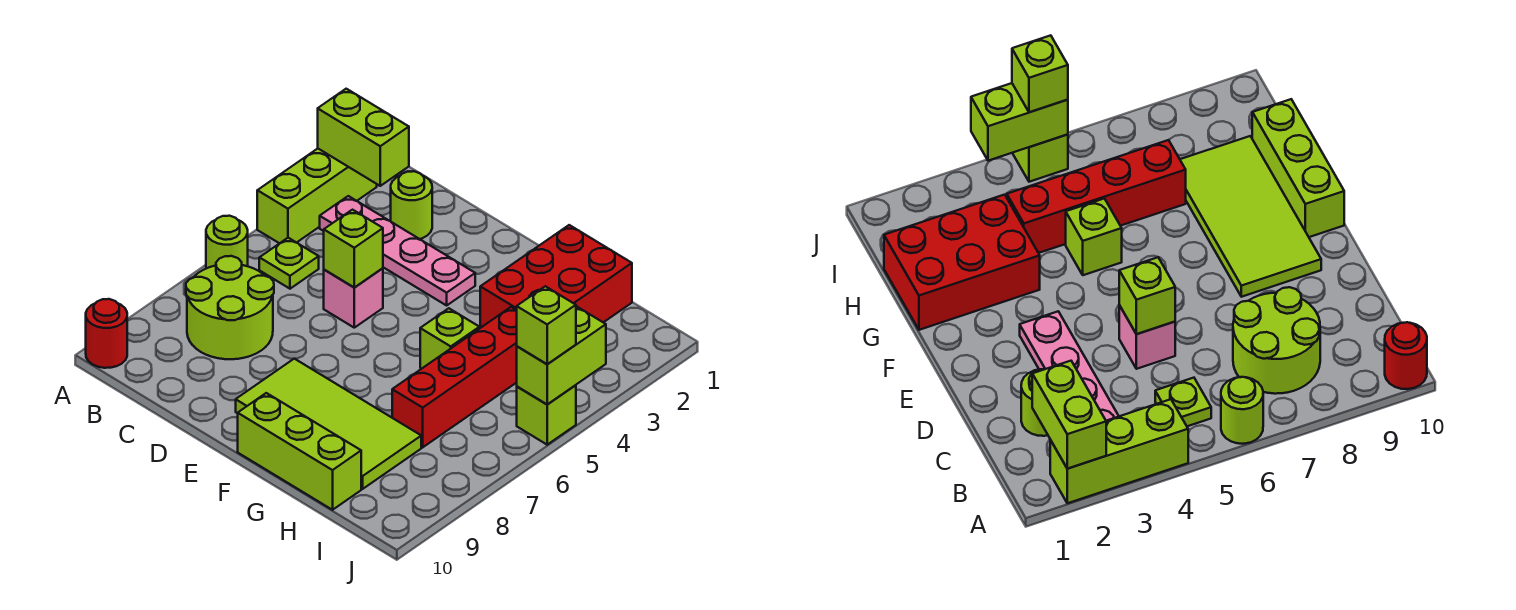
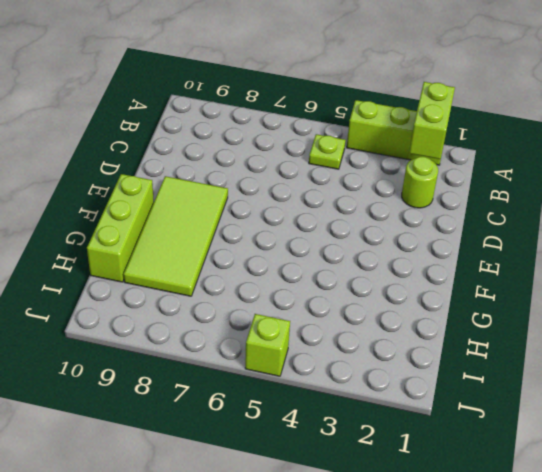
none -> lime round brick A6 level 1
none -> red round brick A10 level 1
none -> pink plate B3:E3 level 1

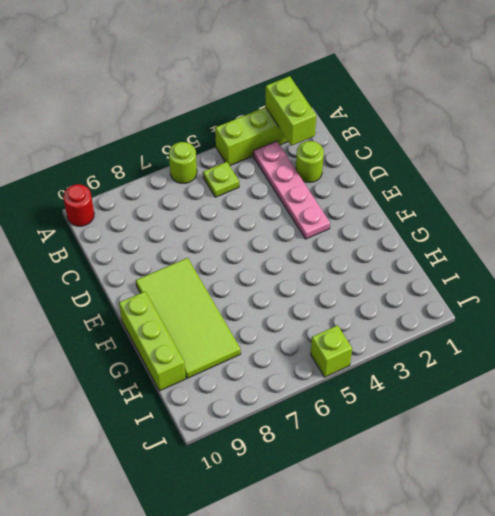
none -> lime round brick B7:C8 level 1
none -> pink brick D5 level 1
none -> red brick G1:H3 level 1

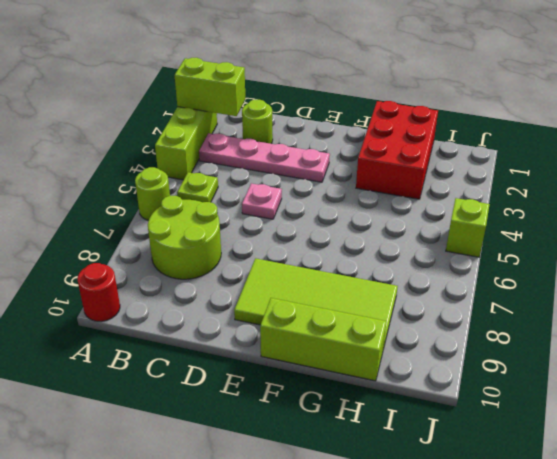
pink plate D5 level 1 -> pink brick D5 level 1
none -> lime brick G5 level 1
none -> red brick H4:H7 level 1
none -> lime brick D5 level 2

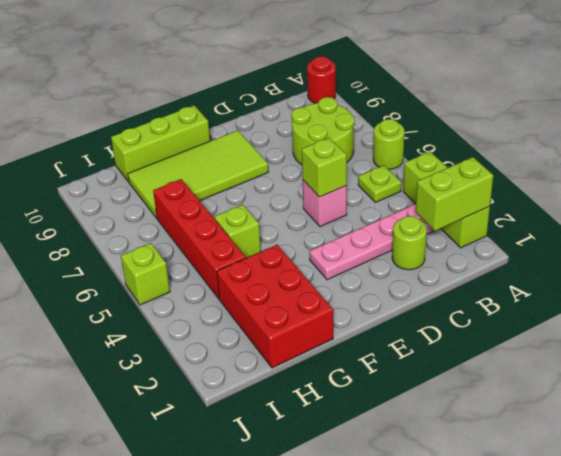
none -> lime brick J4:J5 level 2
none -> lime brick J5 level 3

